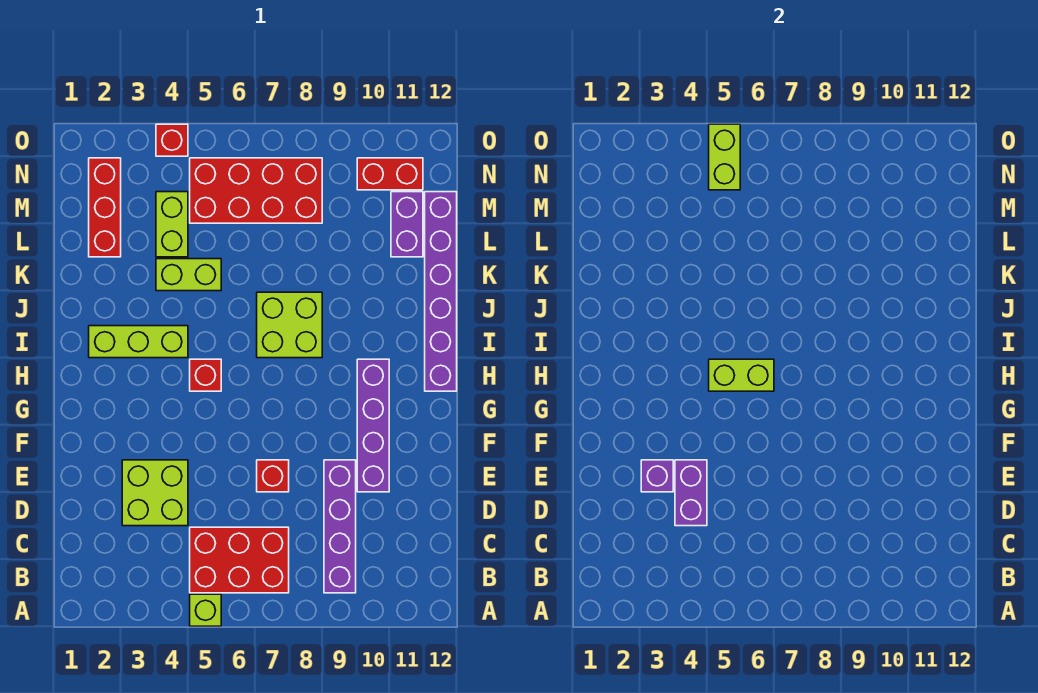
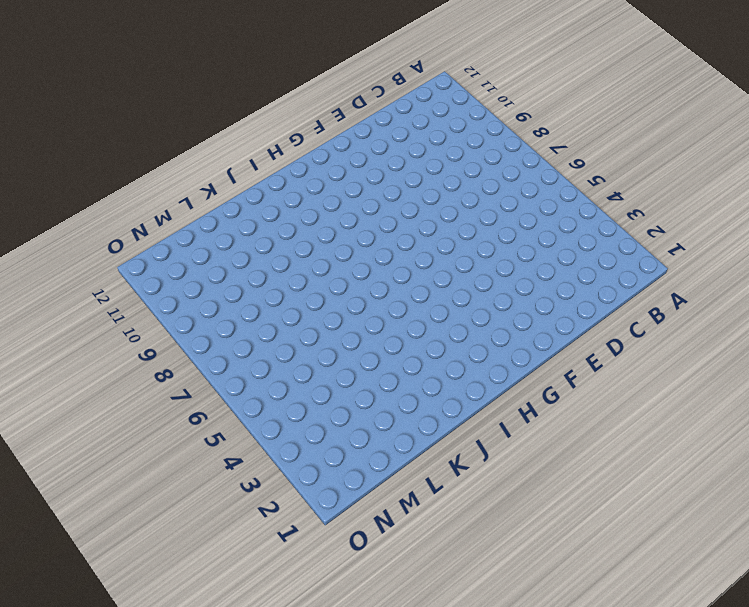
none -> lime brick A5 level 1
none -> red brick B5:C7 level 1
none -> purple brick B9:E9 level 1

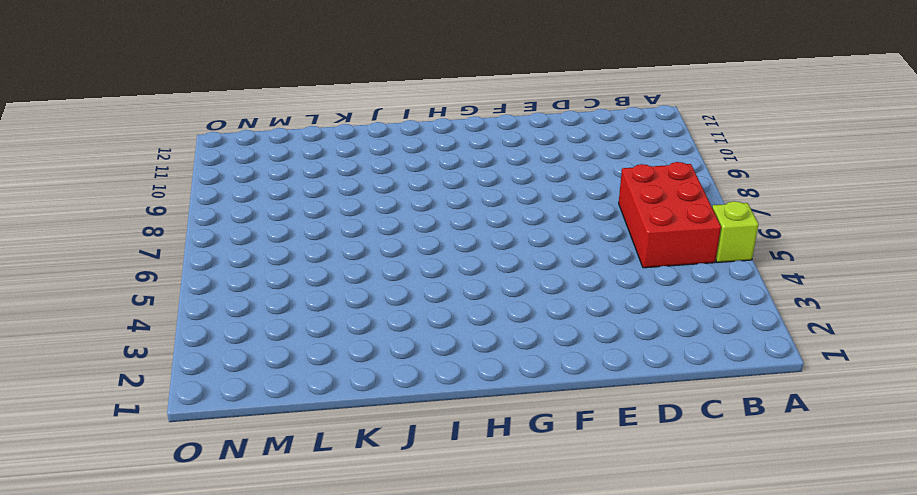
none -> purple brick B9:E9 level 1
none -> lime brick D3:E4 level 1
none -> red brick E7 level 1

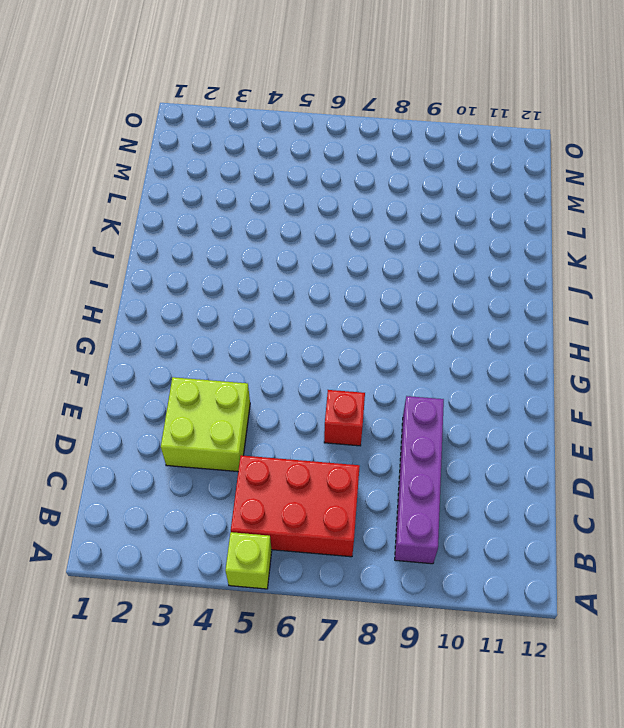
none -> purple brick E10:H10 level 1
none -> red brick H5 level 1
none -> purple brick H12:M12 level 1

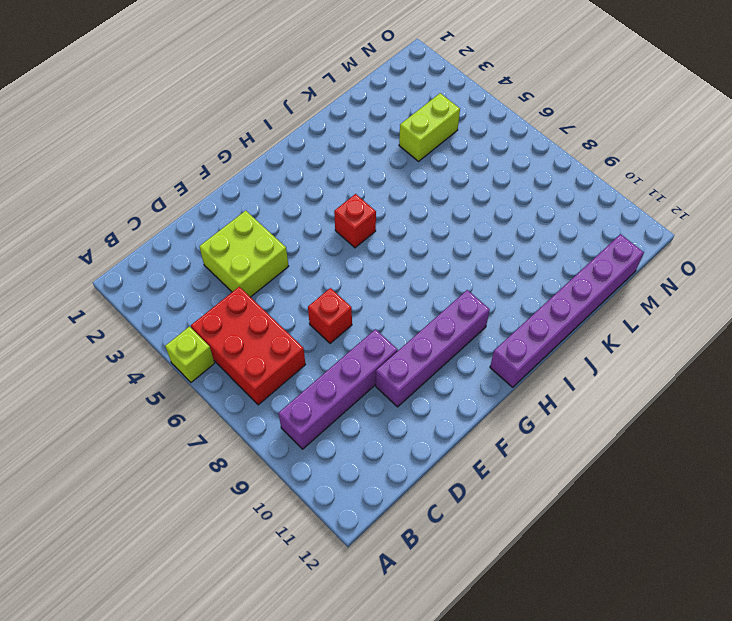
none -> lime brick I2:I4 level 1
none -> lime brick I7:J8 level 1
none -> lime brick K4:K5 level 1

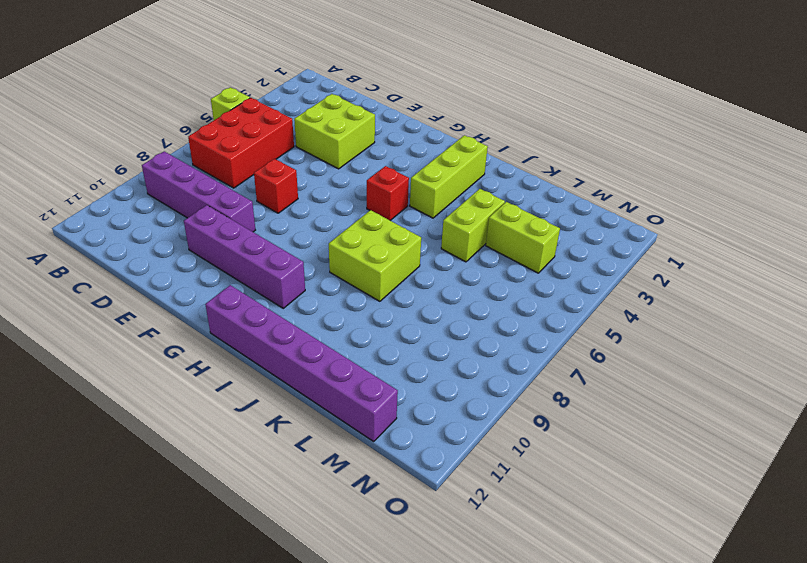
none -> red brick L2:N2 level 1
none -> purple brick L11:M11 level 1
none -> red brick M5:N8 level 1

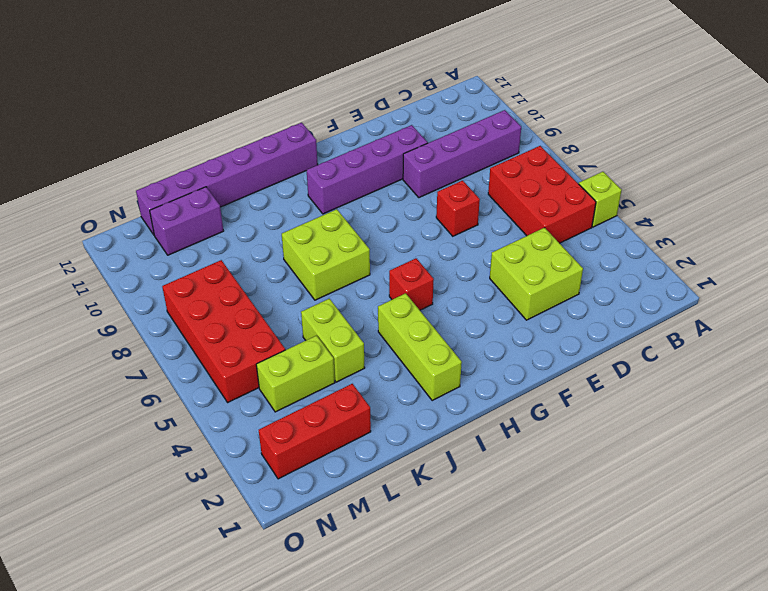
none -> red brick N10:N11 level 1
none -> red brick O4 level 1
none -> purple brick D4:E4 level 2

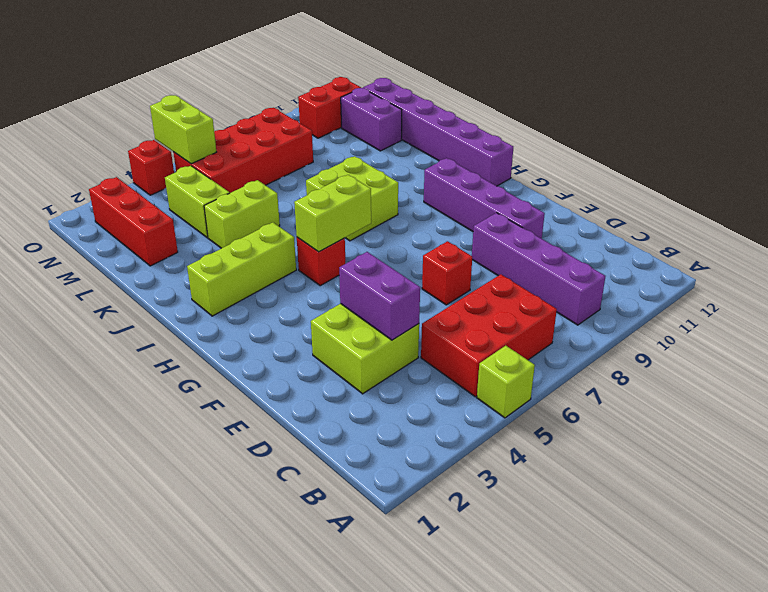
none -> purple brick E3 level 2

